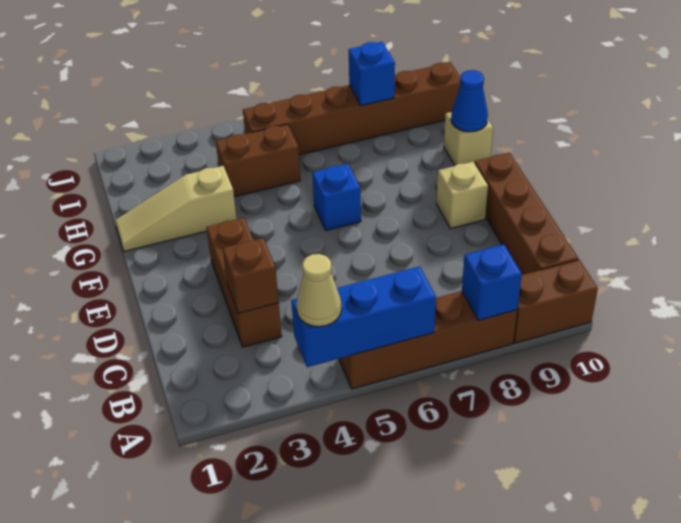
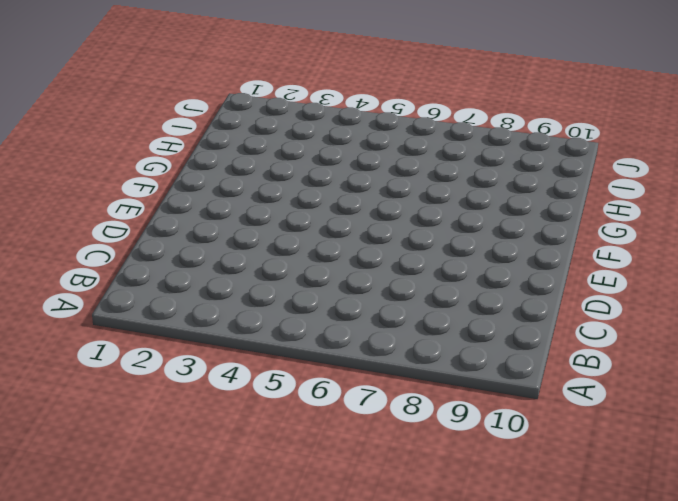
none -> brown brick A5:A8 level 1
none -> brown brick A9:A10 level 1
none -> brown brick B10:E10 level 1

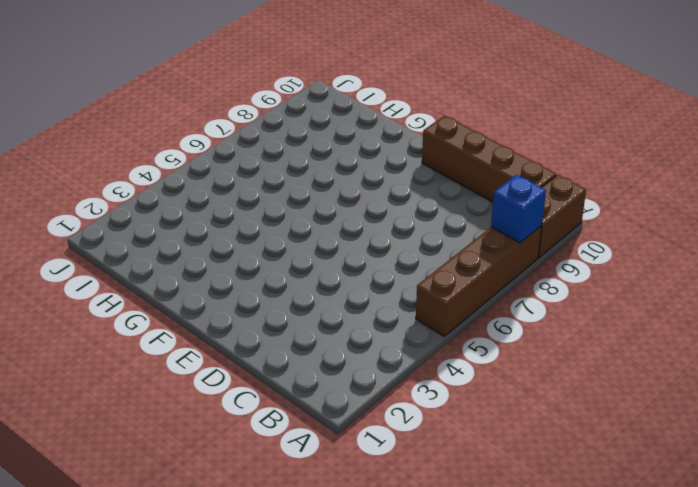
none -> brown brick C3:E3 level 1
none -> tan brick E9 level 1
none -> blue brick F6 level 1

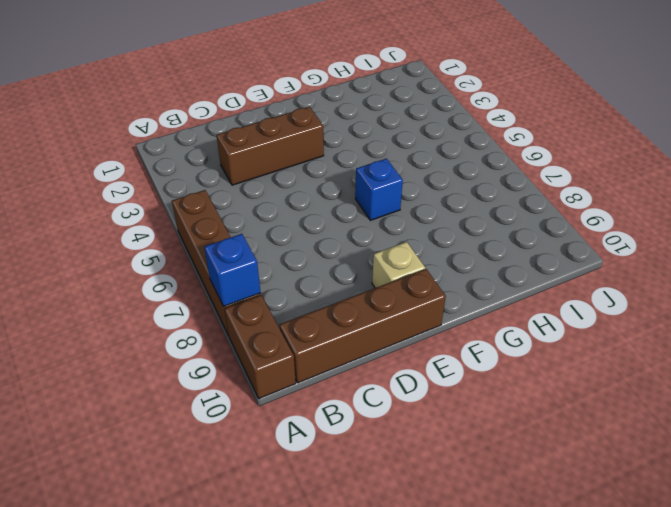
none -> tan slope G1:G3 level 1 top 3
none -> tan brick G10 level 1
none -> brown brick H4:H5 level 1

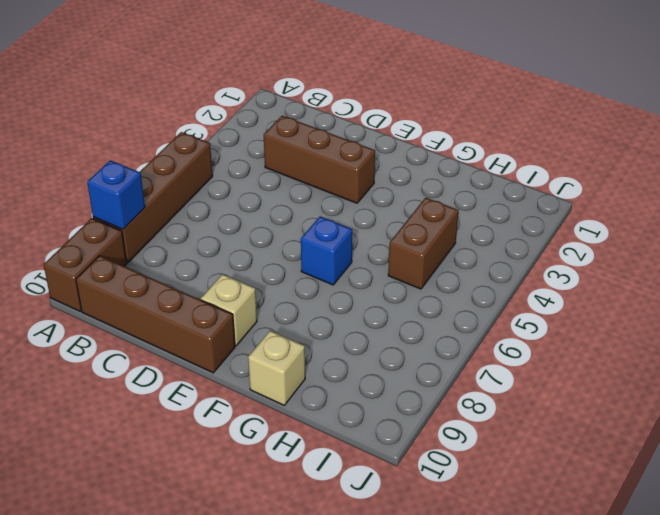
none -> tan slope G1:G3 level 1 top 3
none -> brown brick I5:I10 level 1
none -> blue brick A4:A6 level 2

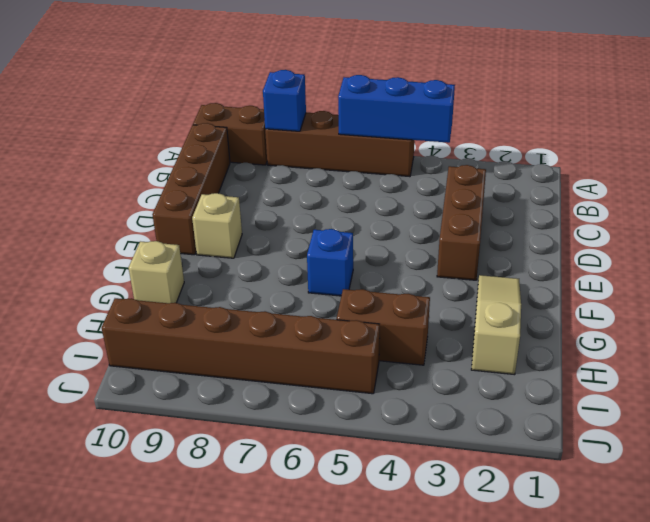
tan slope F2:H2 level 1 top H -> tan slope G1:G3 level 1 top 3
none -> brown brick C3 level 2
none -> blue cone G10 level 2
none -> blue brick I8 level 2

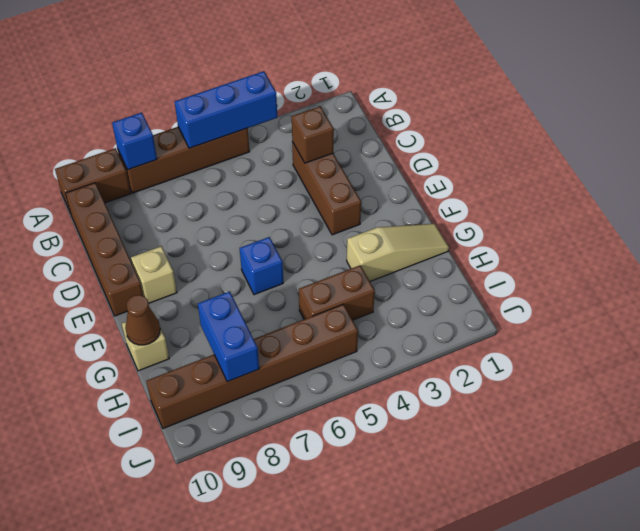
brown cone G10 level 2 -> blue cone G10 level 2
blue brick H8:I8 level 2 -> blue brick I8 level 2
none -> tan cone A4 level 3

